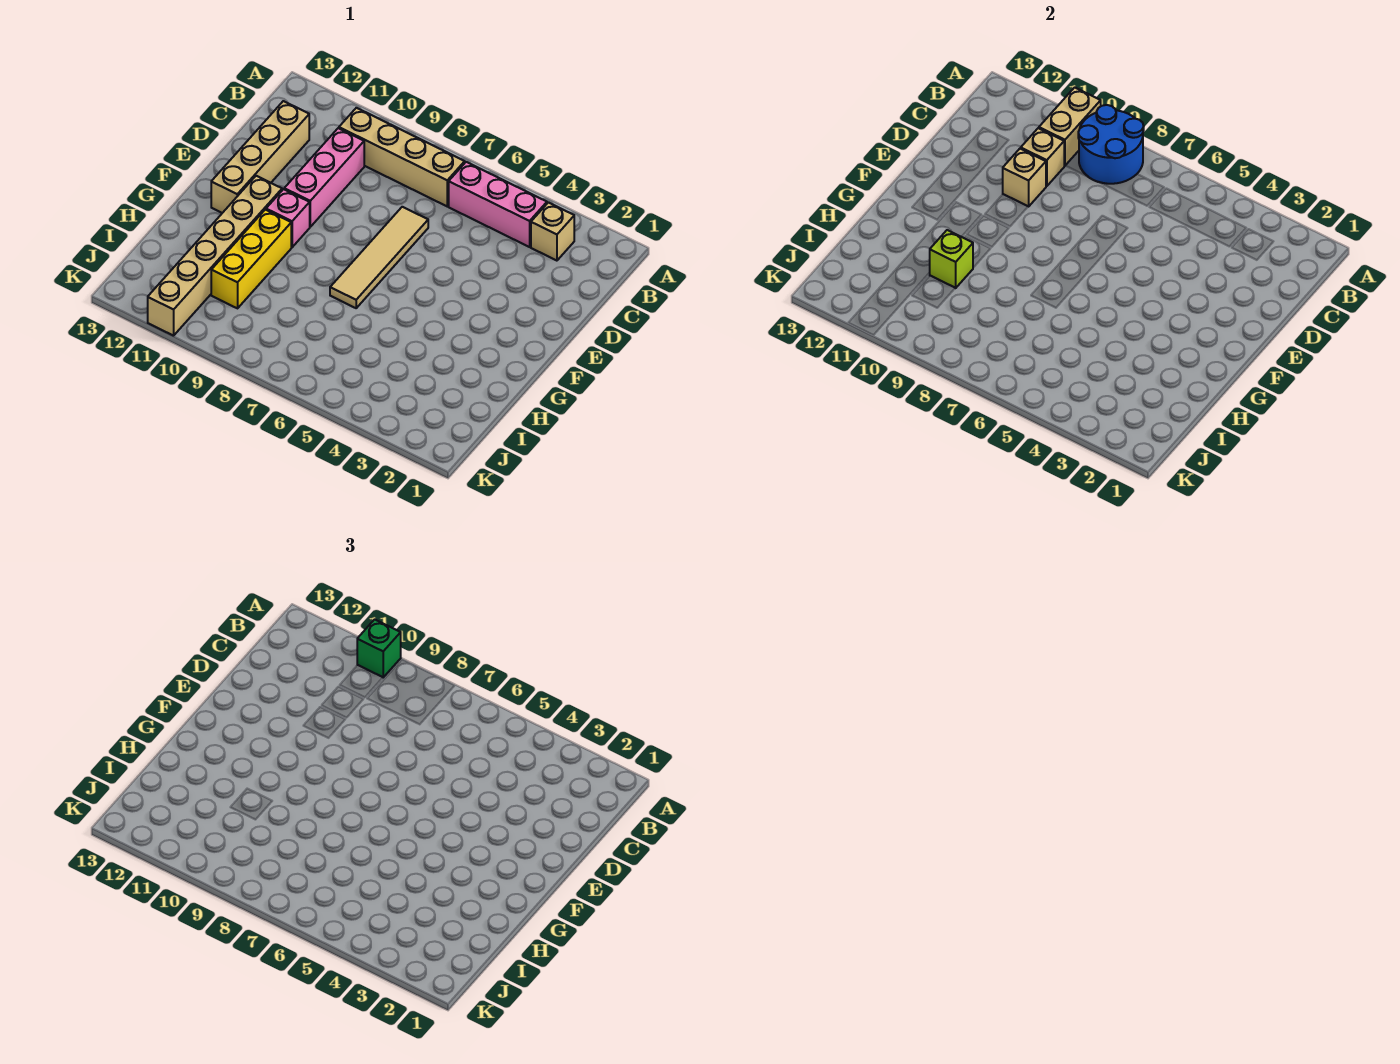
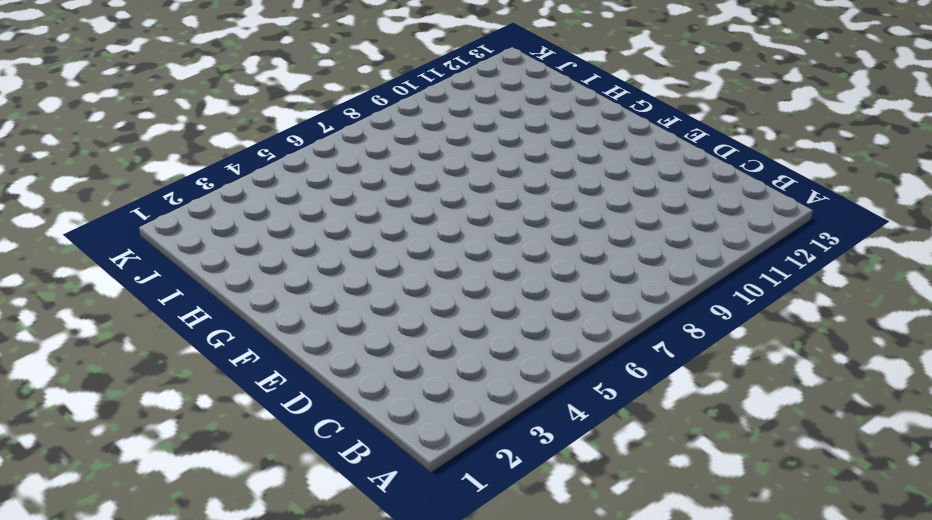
none -> tan brick B3 level 1
none -> pink brick B4:B6 level 1
none -> tan brick B7:B10 level 1

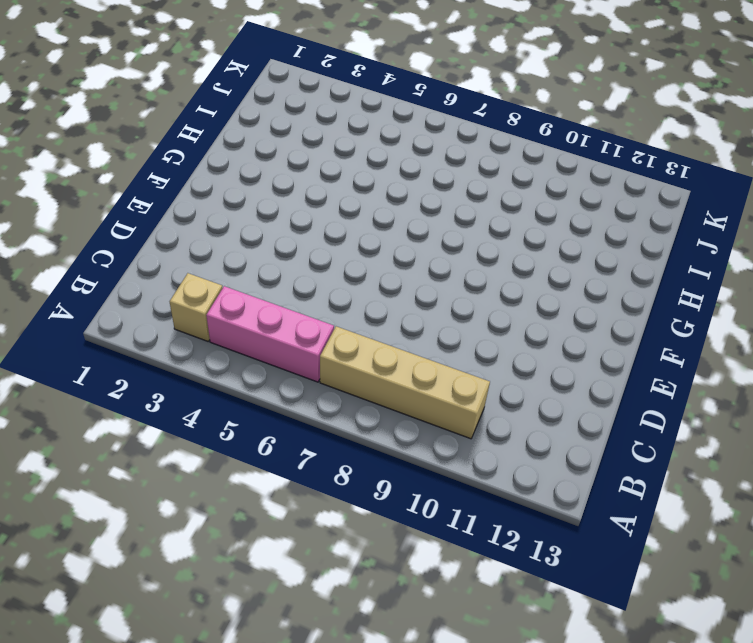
none -> pink brick C10:E10 level 1
none -> tan brick C12:F12 level 1
none -> tan tile D7:G7 level 1

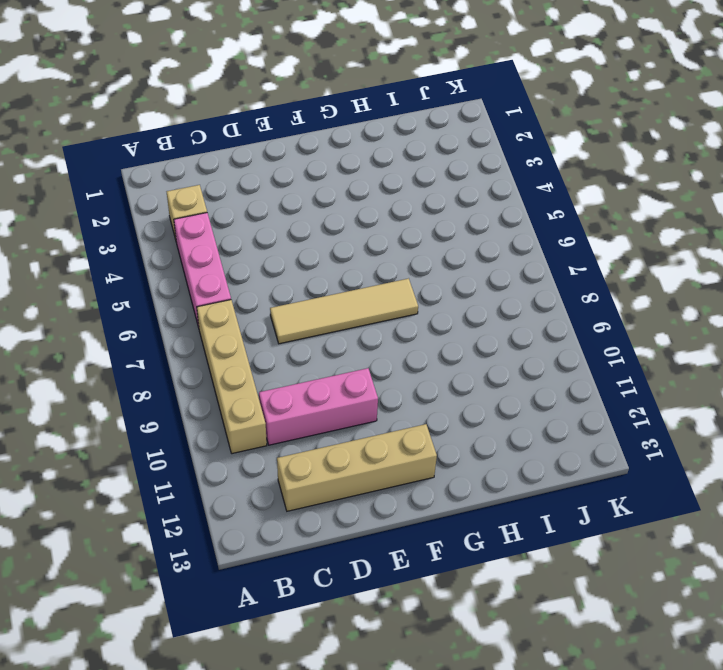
none -> pink brick F10 level 1
none -> tan brick F11:K11 level 1
none -> yellow brick G10:I10 level 1

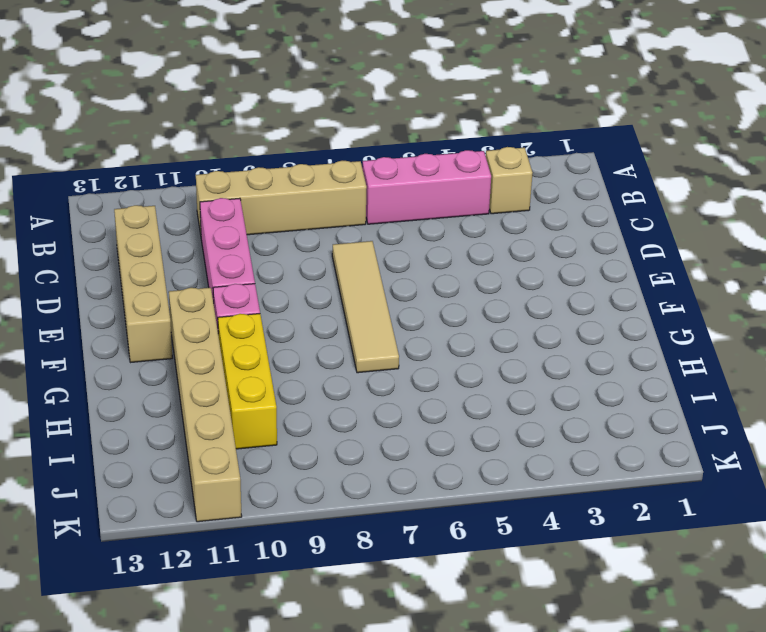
none -> blue round brick A8:B9 level 2
none -> tan brick A10:B10 level 2
none -> tan brick C10 level 2

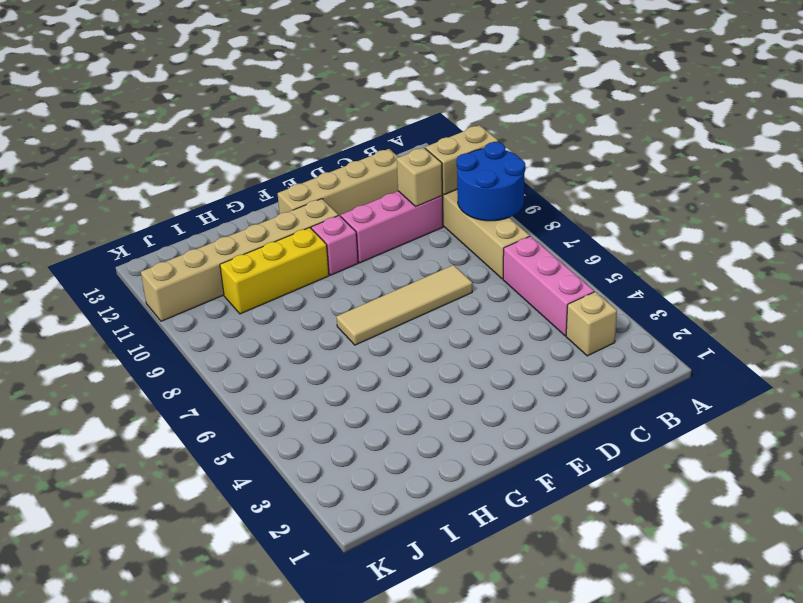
none -> tan brick D10 level 2
none -> lime brick H10 level 2
none -> green brick A10 level 3

